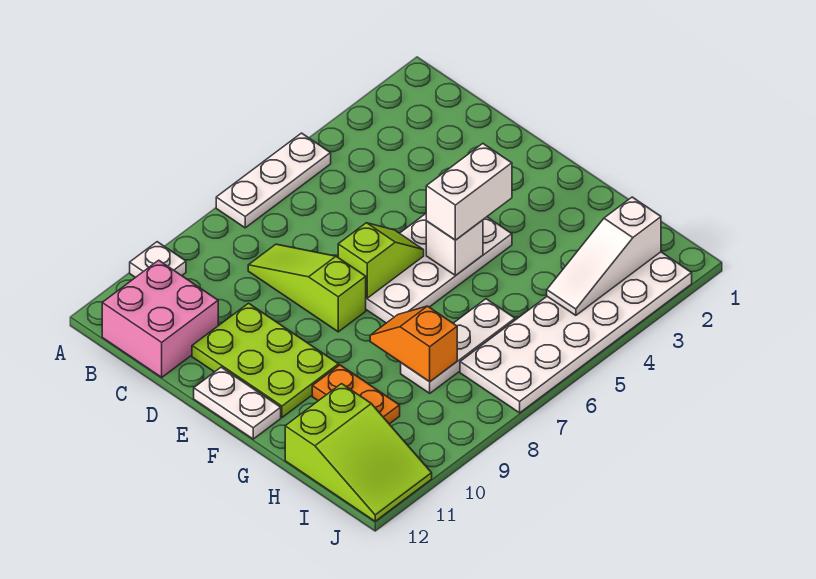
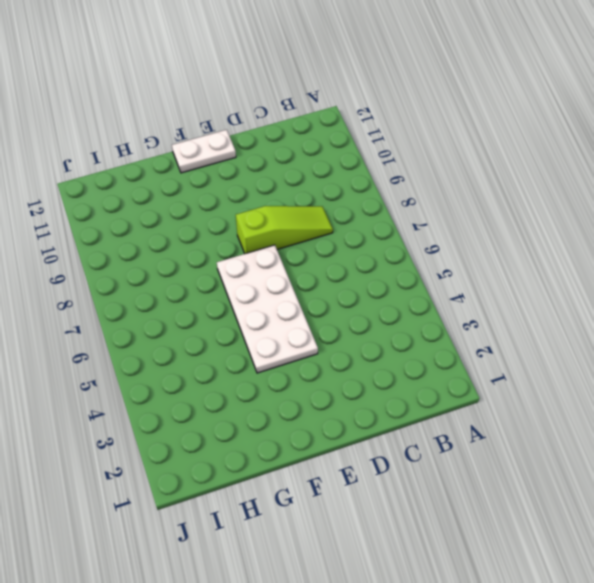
none -> white plate A5:A7 level 1
none -> white plate A10 level 1
none -> pink brick B11:C12 level 1

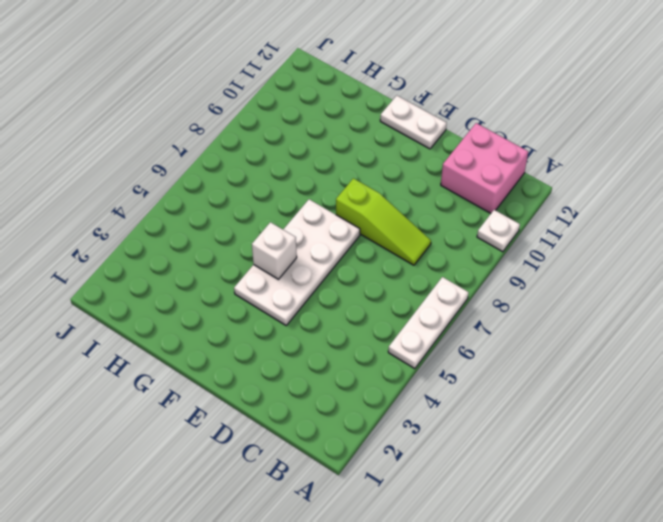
none -> lime plate D10:F11 level 1
none -> orange plate G10:H10 level 1
none -> white plate H6:H8 level 1

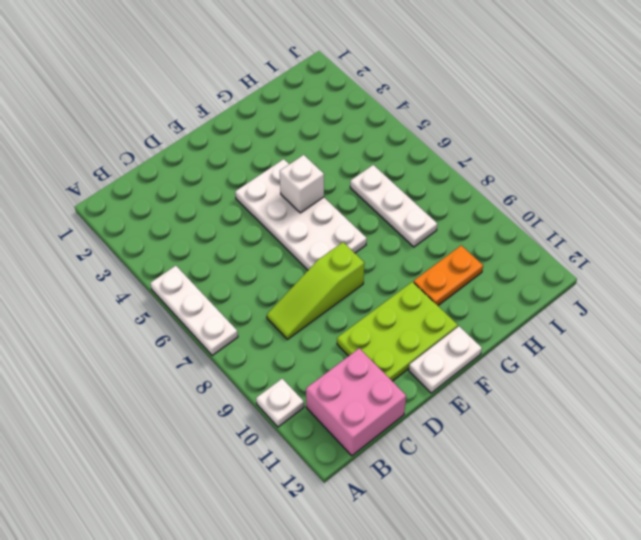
none -> lime slope H11:J12 level 1 top H
none -> white plate I2:J7 level 1
none -> lime slope E6:E7 level 2 top 7

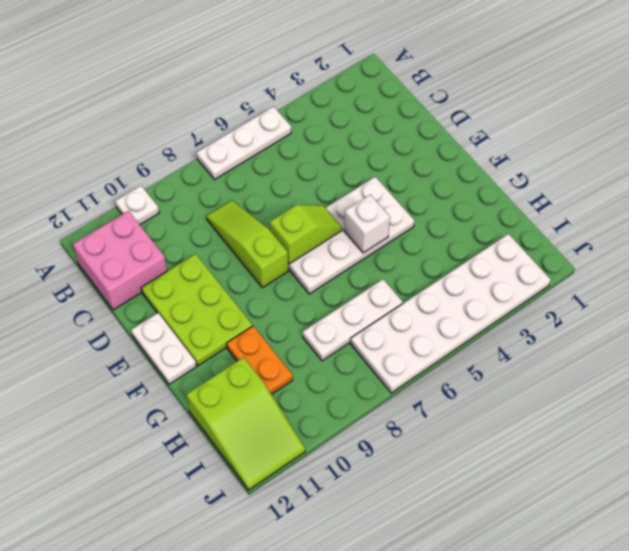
none -> orange slope G8:H8 level 2 top H
none -> white slope I2:I4 level 2 top 2
none -> white brick F4:F5 level 3

